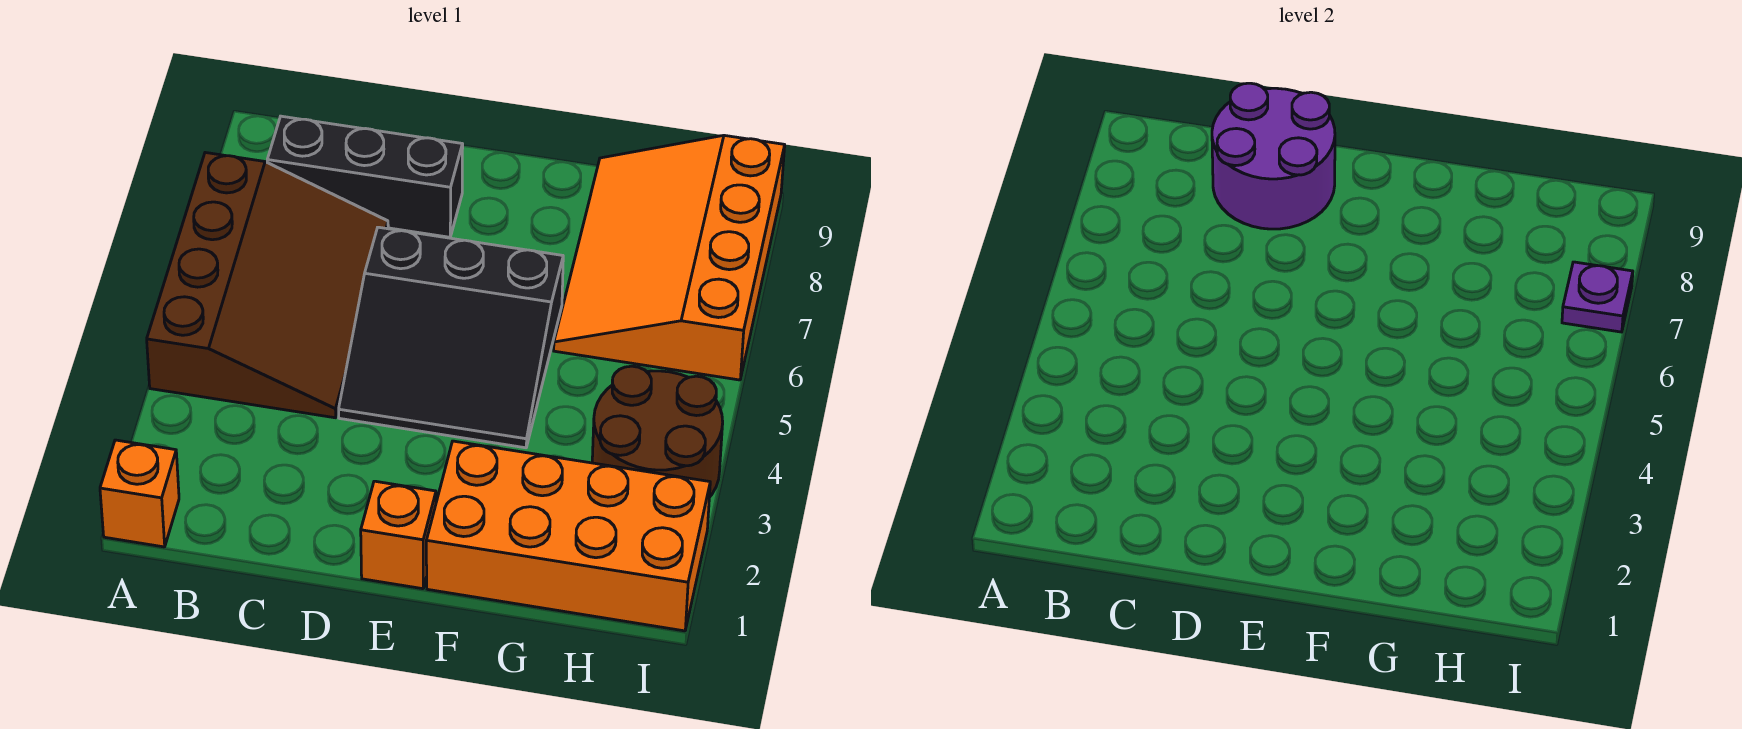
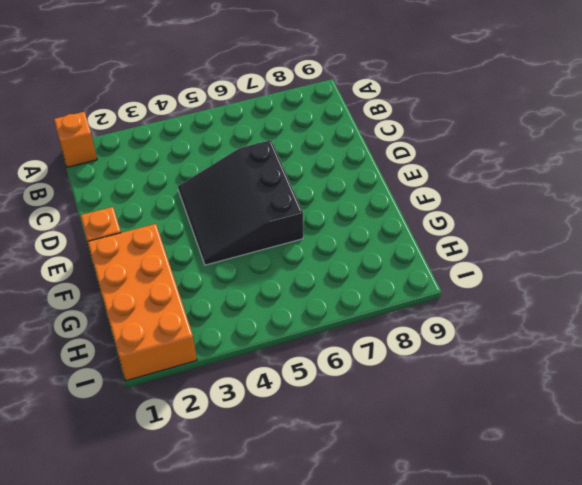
none -> brown slope A4:C7 level 1 top A
none -> black brick B8:D8 level 1

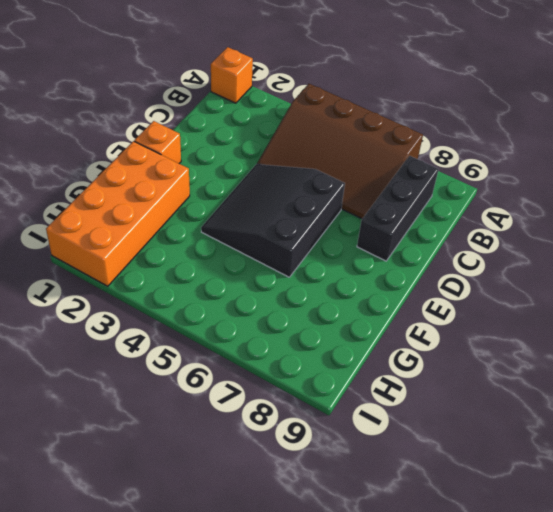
none -> orange slope G6:I9 level 1 top I
none -> brown round brick H3:I4 level 1

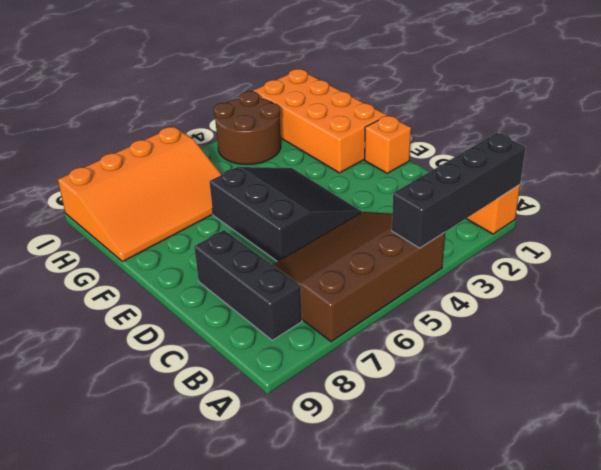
black brick A1:A4 level 2 -> none
none -> purple round brick C8:D9 level 2
none -> purple plate I7 level 2

